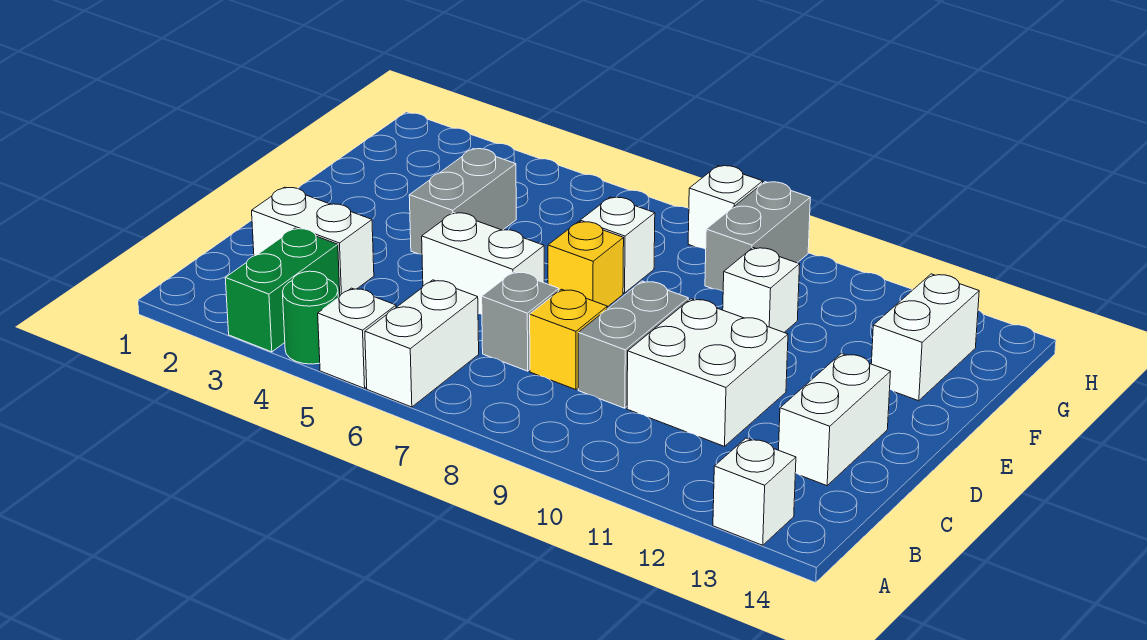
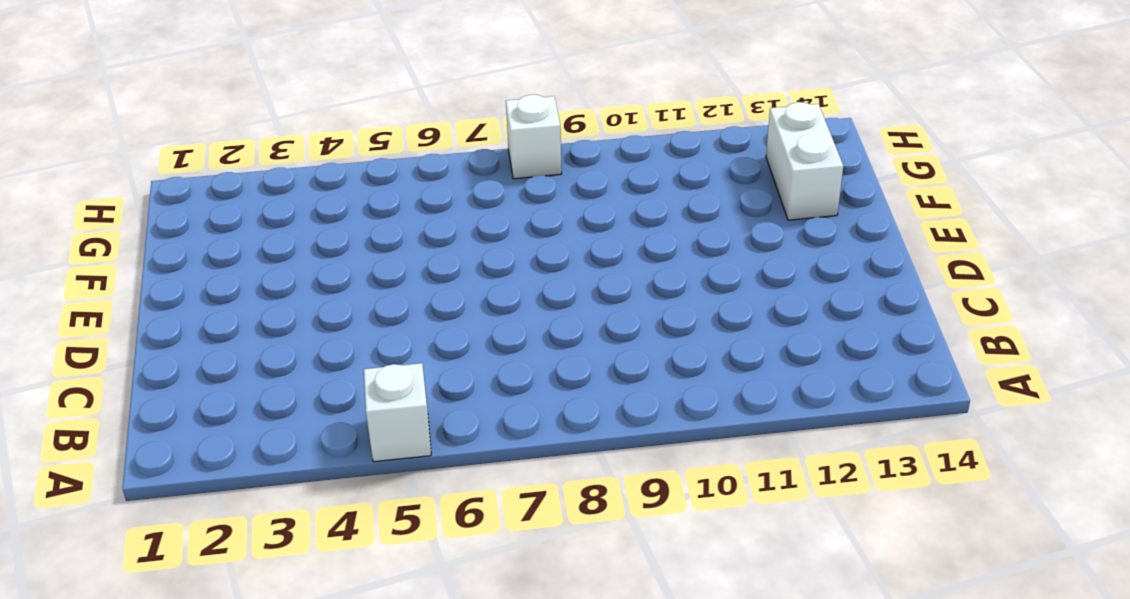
none -> green brick A3:B3 level 1
none -> green round brick A4 level 1
none -> white brick A6:B6 level 1

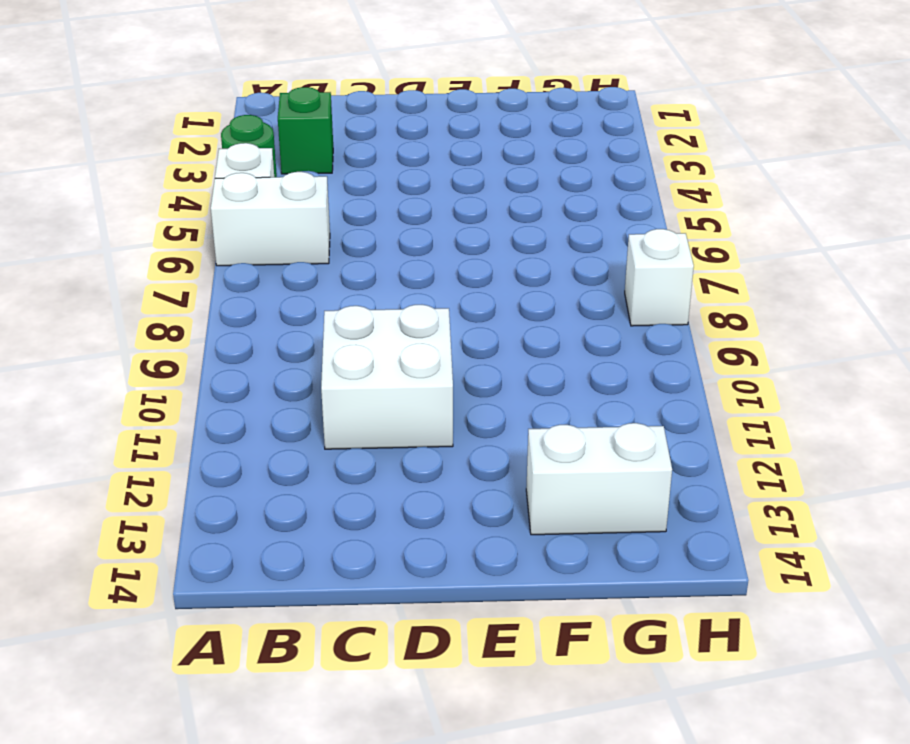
green brick B3 level 1 -> green brick A3:B3 level 1
none -> white brick A13 level 1
none -> white brick C2:C3 level 1
none -> grey brick C7 level 1

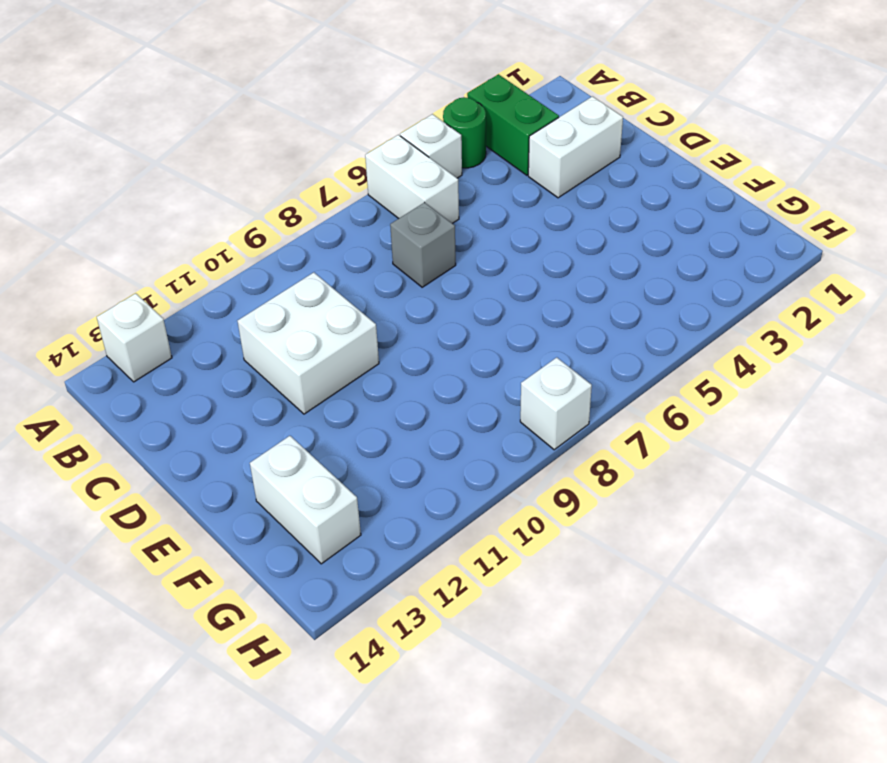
none -> yellow brick C8 level 1
none -> grey brick C9:D9 level 1
none -> white brick C13:D13 level 1

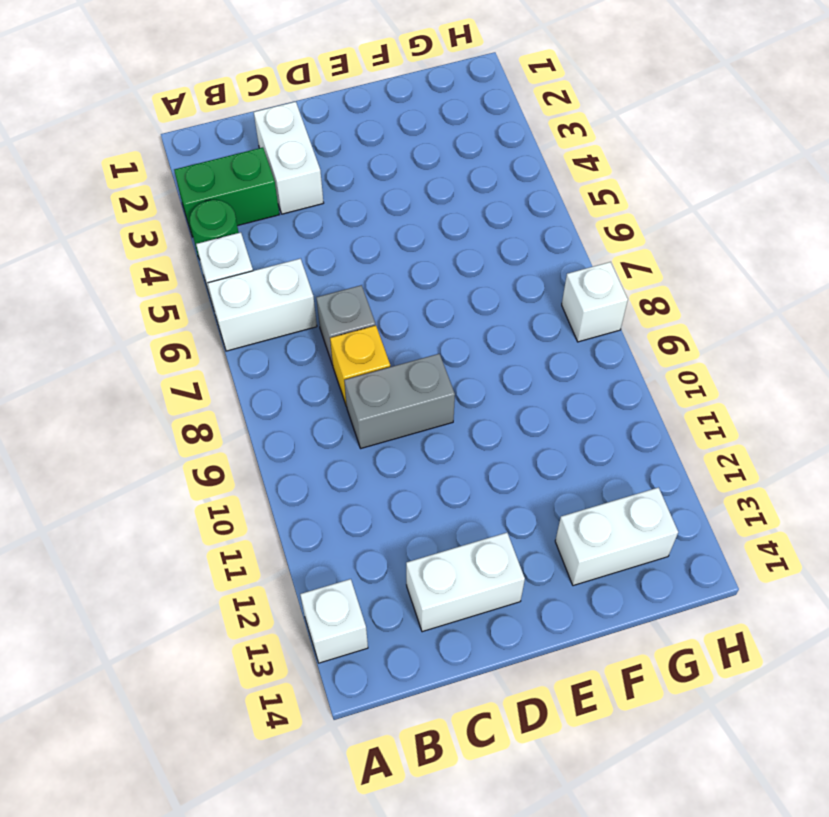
none -> white brick C10:D11 level 1
none -> white brick D5:D6 level 1
none -> grey brick E4:F4 level 1

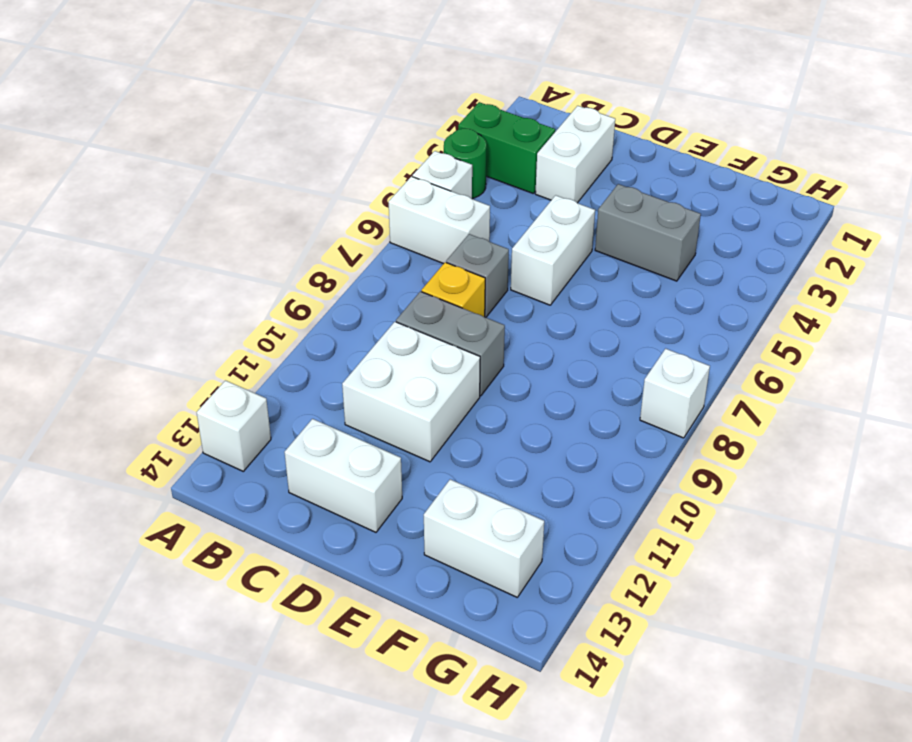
none -> yellow brick E7 level 1
none -> white brick F7 level 1
none -> white brick F10 level 1

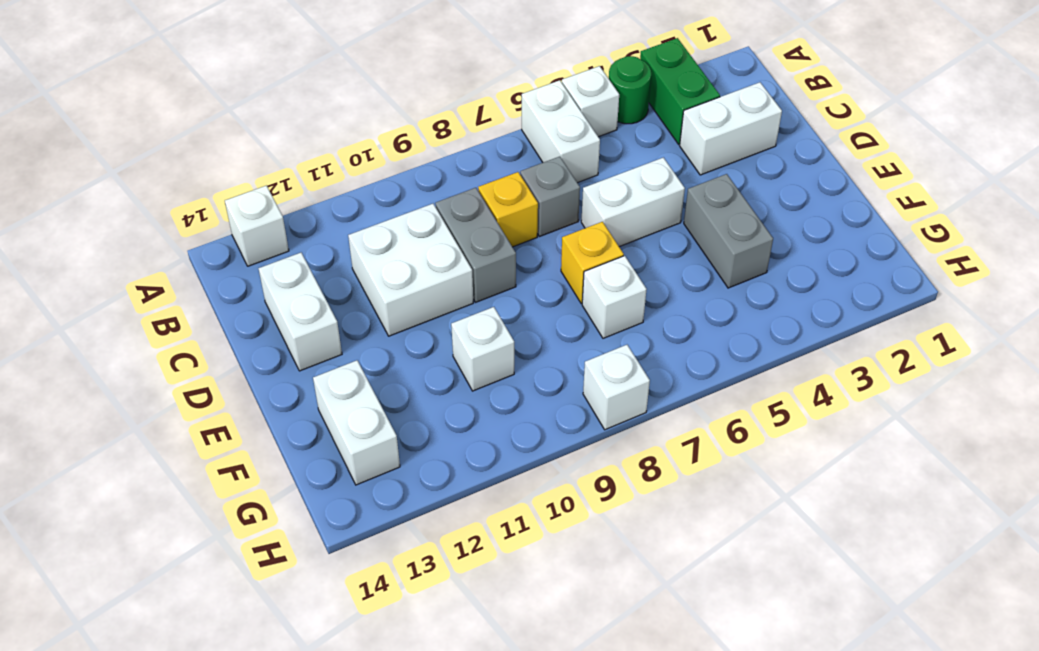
none -> grey brick G9:H9 level 1

